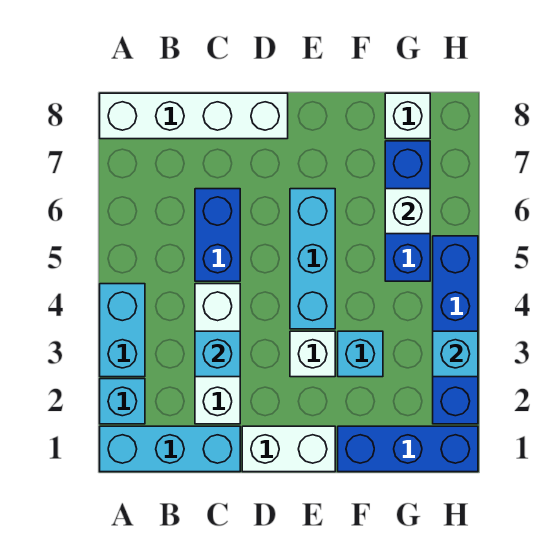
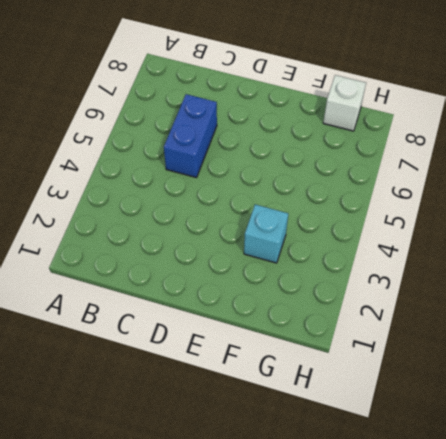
none -> cyan brick A1:C1 level 1
none -> cyan brick A2 level 1
none -> cyan brick A3:A4 level 1

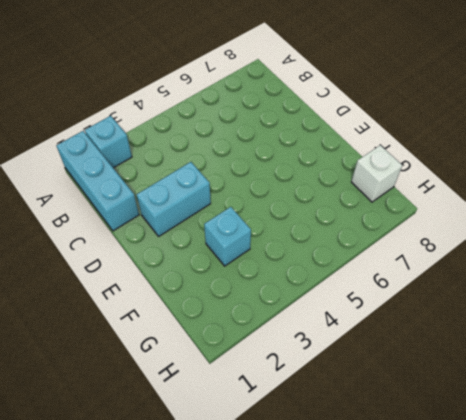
cyan brick D2:D3 level 1 -> cyan brick A3:A4 level 1
none -> white brick A8:D8 level 1
none -> white brick C2:C4 level 1
none -> blue brick C5:C6 level 1

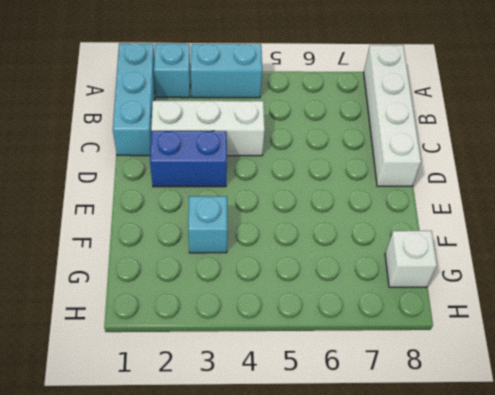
blue brick D2:D3 level 1 -> blue brick C5:C6 level 1
none -> white brick D1:E1 level 1
none -> white brick E3 level 1
none -> cyan brick E4:E6 level 1

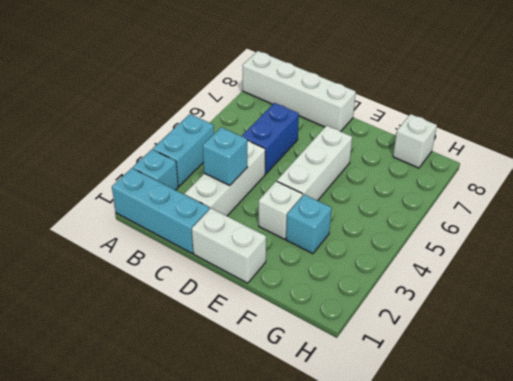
white brick E4:E6 level 1 -> cyan brick E4:E6 level 1
none -> blue brick F1:H1 level 1
none -> blue brick G5:G7 level 1
none -> blue brick H2:H5 level 1

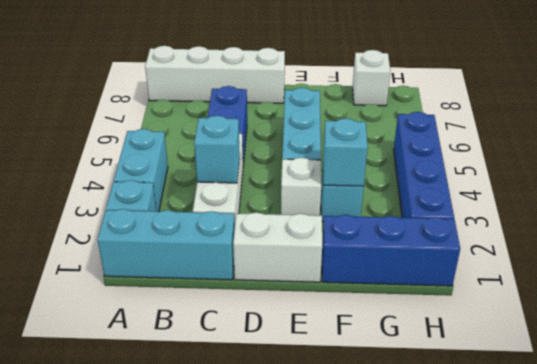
cyan brick F3 level 2 -> cyan brick H3 level 2
none -> blue brick G5:G7 level 1
none -> white brick G6 level 2

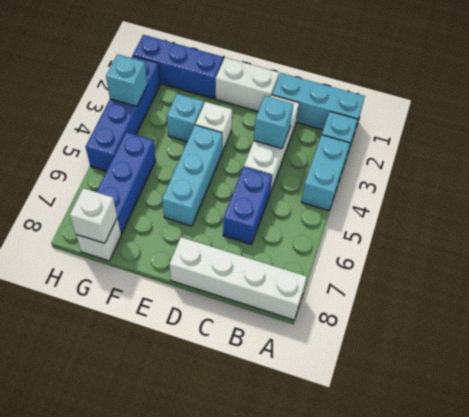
white brick G8 level 2 -> white brick G6 level 2

